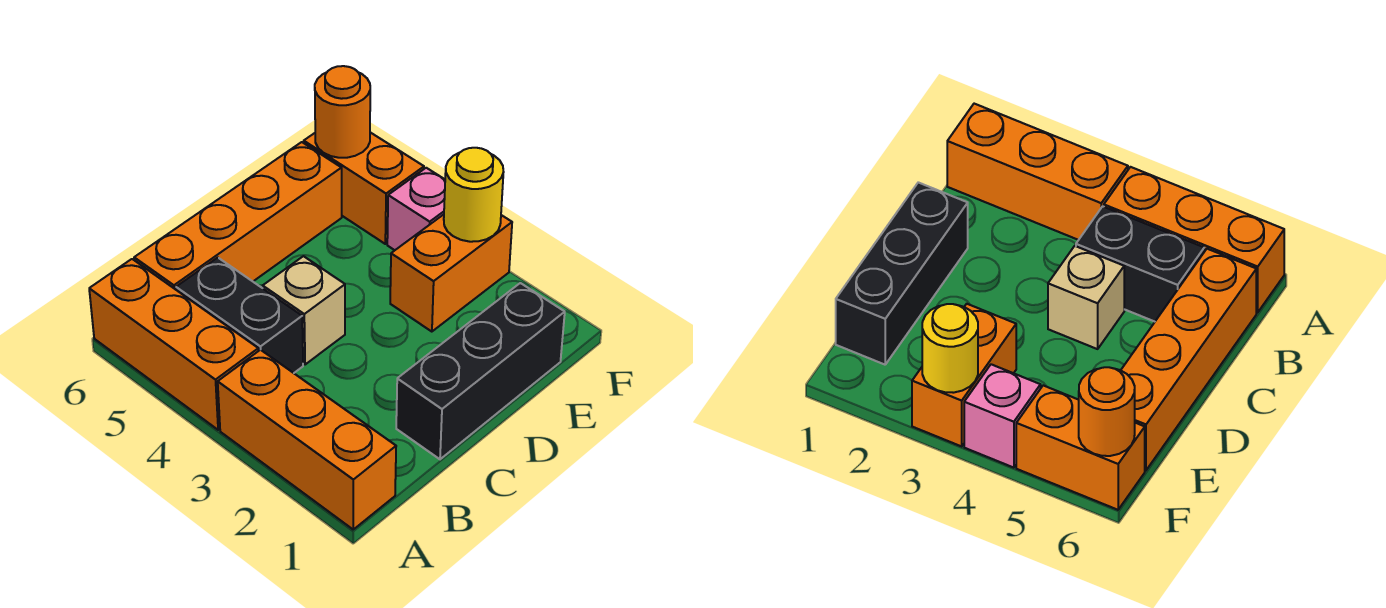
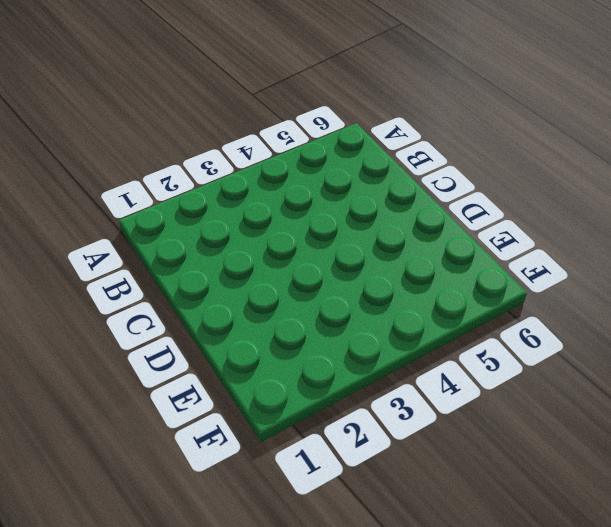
none -> orange brick A1:A3 level 1
none -> orange brick A4:A6 level 1

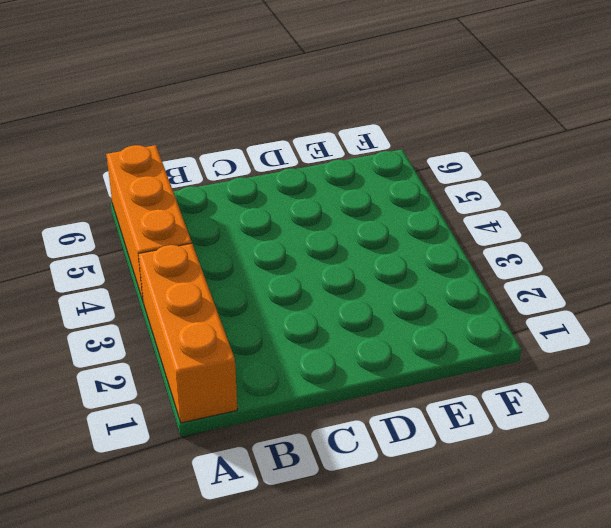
none -> black brick B4:B5 level 1
none -> orange brick B6:E6 level 1

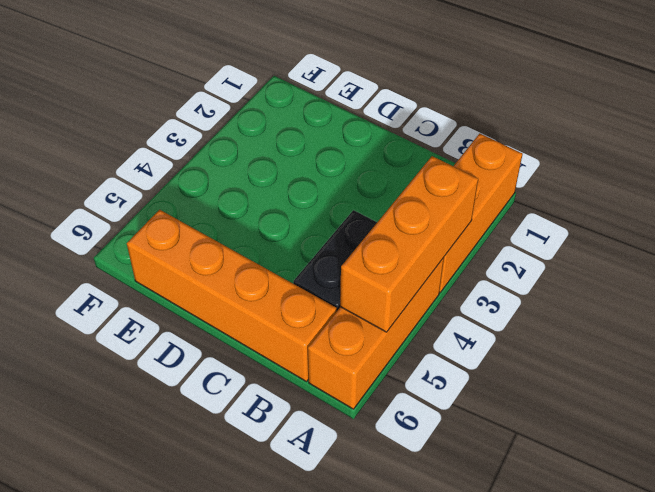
orange brick A3:A5 level 2 -> none
none -> black brick C1:E1 level 1
none -> tan brick C4 level 1

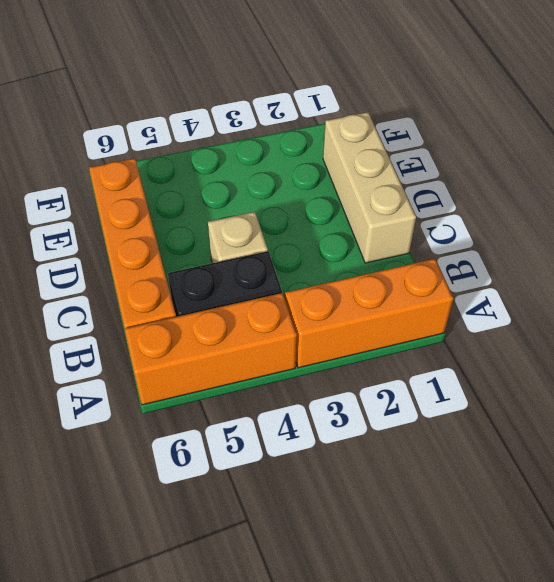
tan brick C1:E1 level 1 -> black brick C1:E1 level 1
none -> orange brick E3:F3 level 1
none -> pink brick F4 level 1

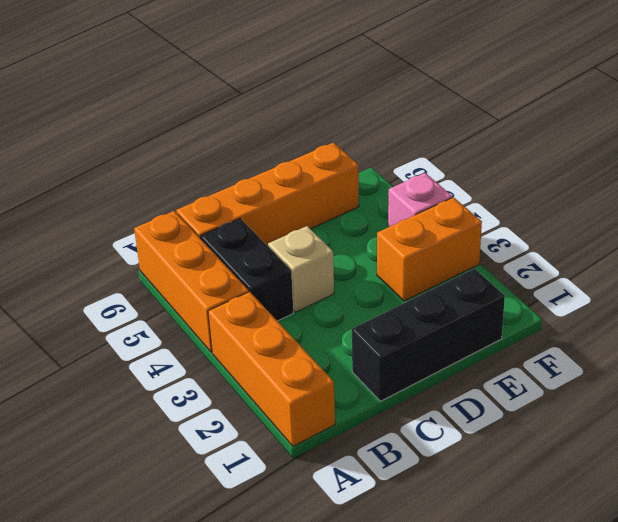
none -> orange brick F5:F6 level 1
none -> yellow round brick F3 level 2

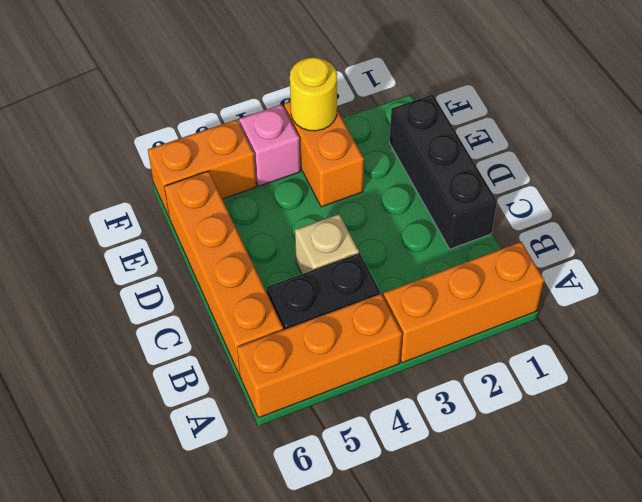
none -> orange round brick F6 level 2

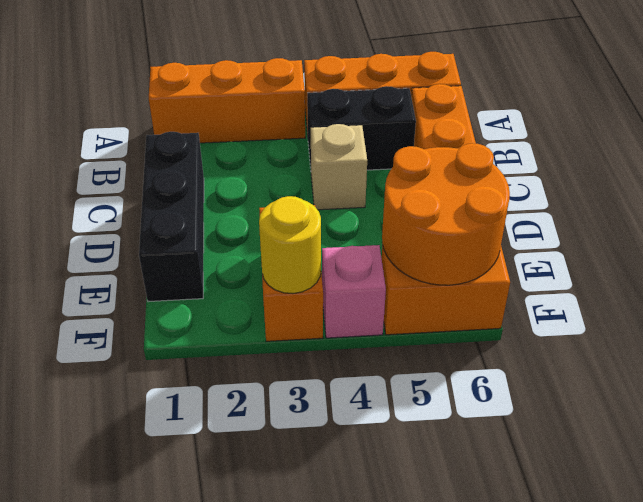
orange round brick E5:F6 level 2 -> orange round brick F6 level 2

